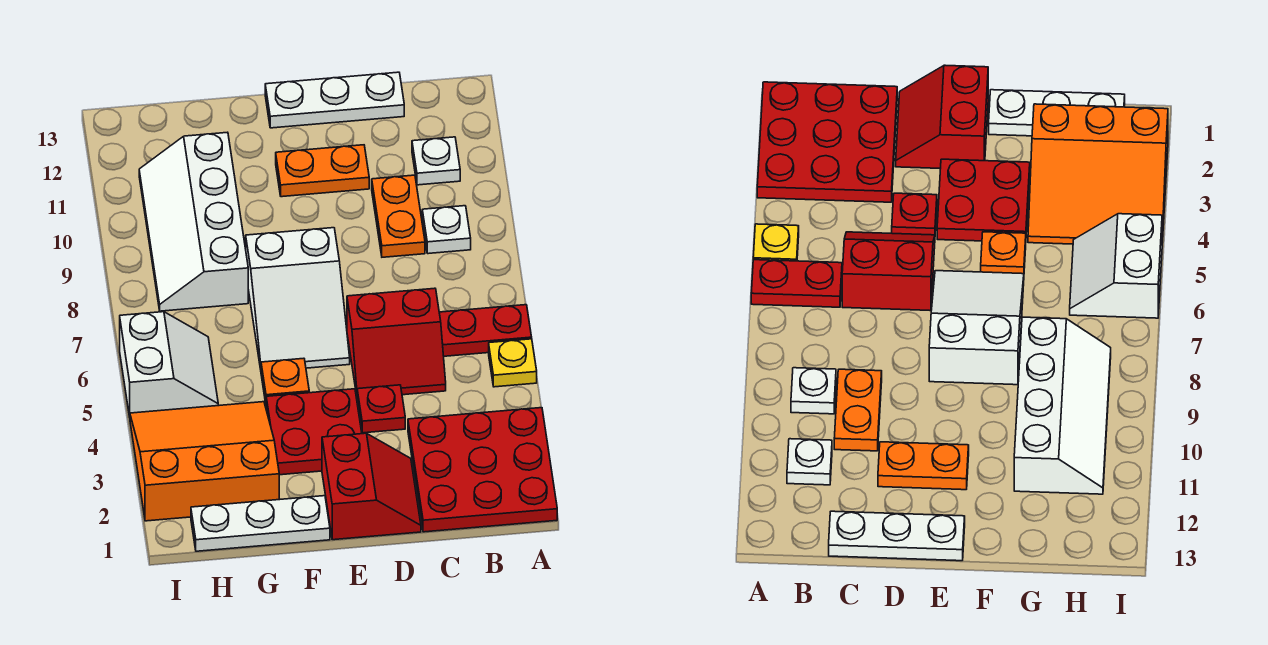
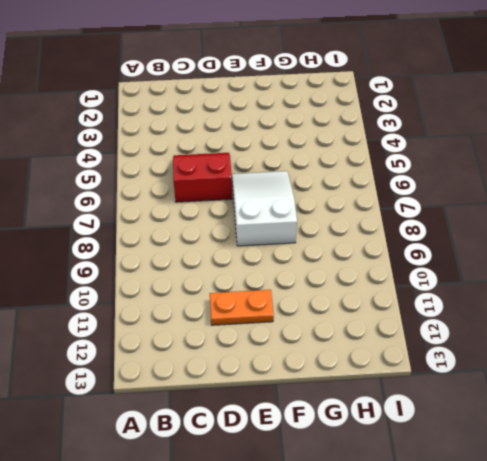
none -> red plate A1:C3 level 1
none -> yellow plate A5 level 1
none -> red plate A6:B6 level 1

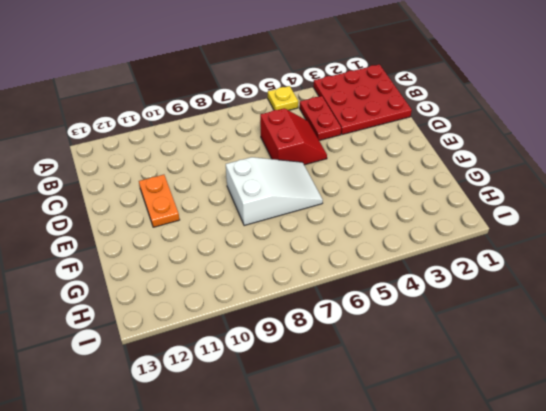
red plate B4:C4 level 1 -> red plate A6:B6 level 1
none -> white plate B9 level 1
none -> white plate B11 level 1
none -> orange plate C9:C10 level 1

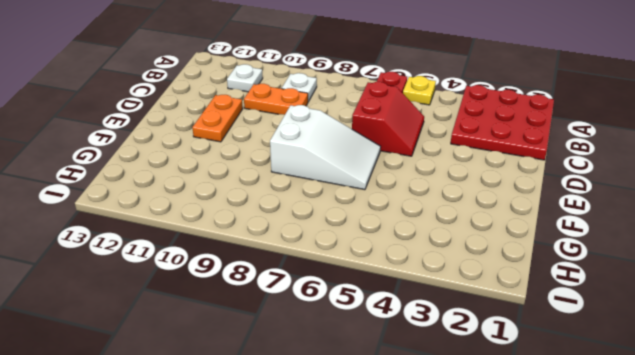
none -> white plate C13:E13 level 1
none -> red slope D1:E2 level 1 top E
none -> red plate D4 level 1

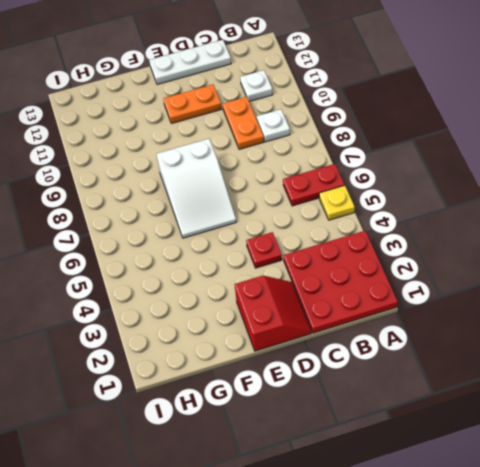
none -> red slope C5:D6 level 1 top 6
none -> red plate E3:F4 level 1
none -> white plate F1:H1 level 1

